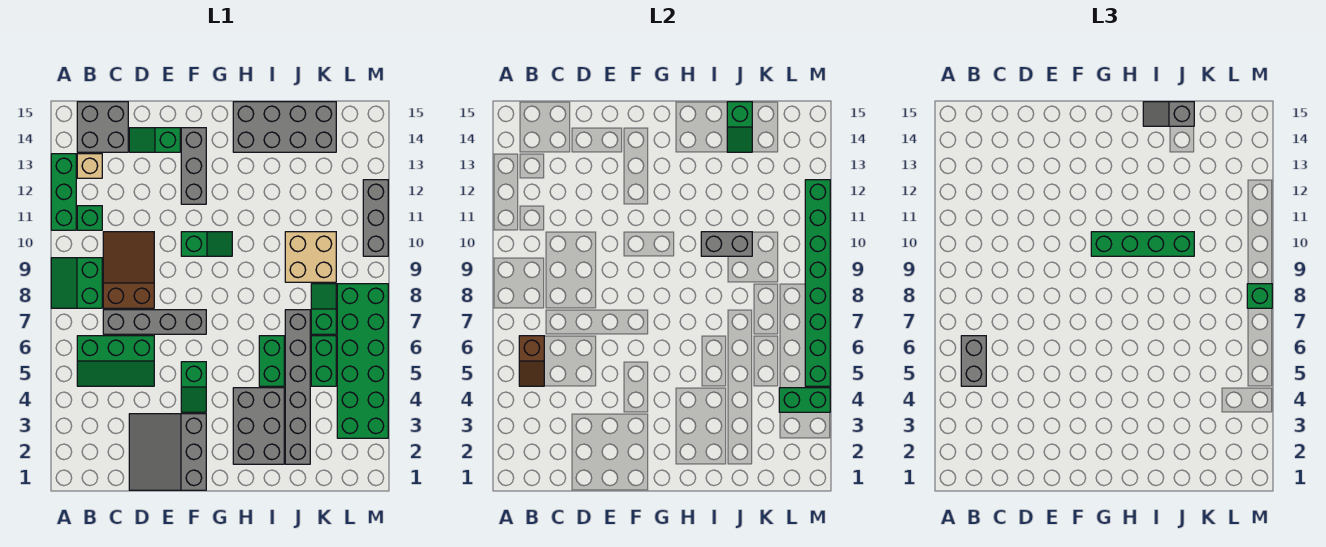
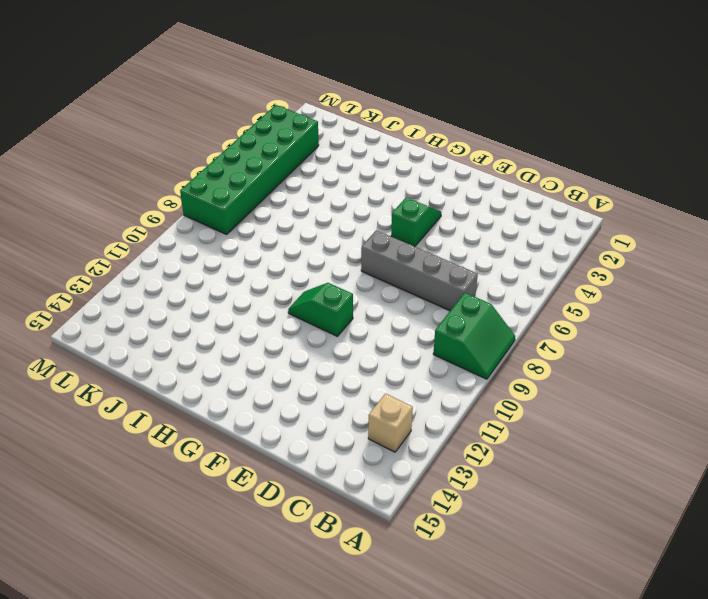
none -> green brick A11:A13 level 1
none -> green slope B5:D6 level 1 top 6
none -> green brick B11 level 1
none -> grey brick B14:C15 level 1

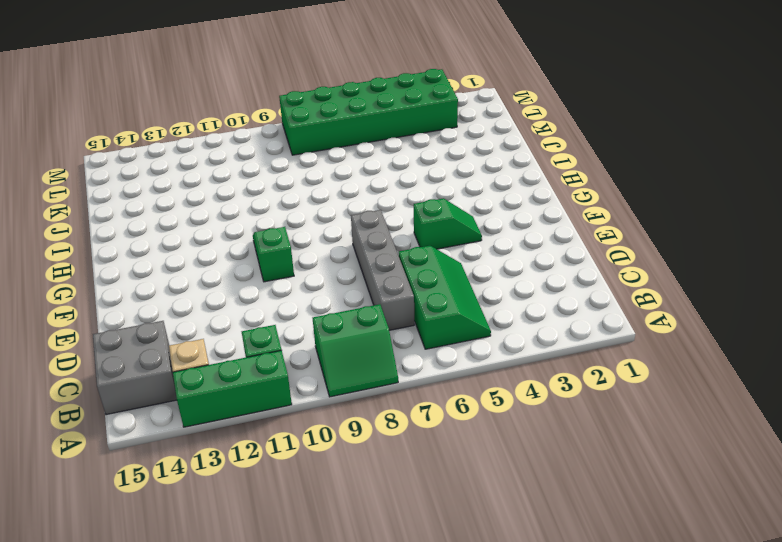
none -> brown slope C8:D10 level 1 top 8
none -> grey slope D1:F3 level 1 top F
none -> green slope D14:E14 level 1 top E
none -> grey brick F12:F14 level 1

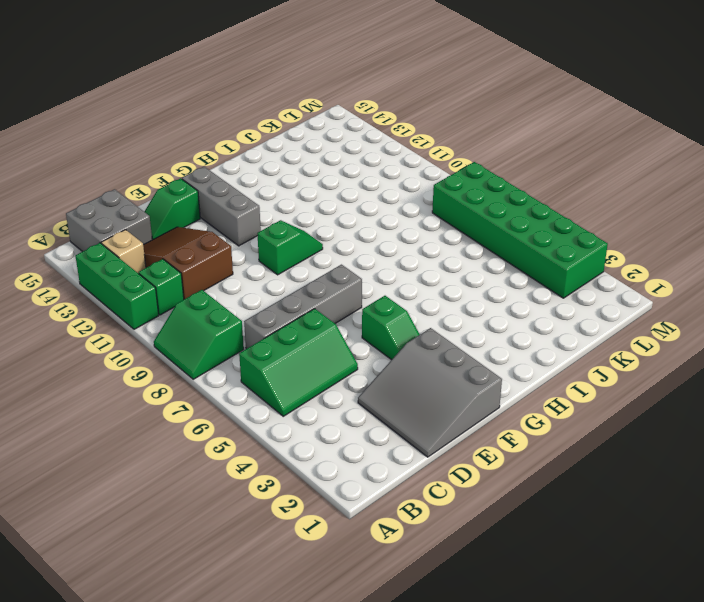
brown slope C11:D13 level 1 top 11 -> brown slope C8:D10 level 1 top 8
none -> grey brick H2:I4 level 1
none -> grey brick H14:K15 level 1
none -> green brick I5:I6 level 1
none -> grey brick J2:J7 level 1

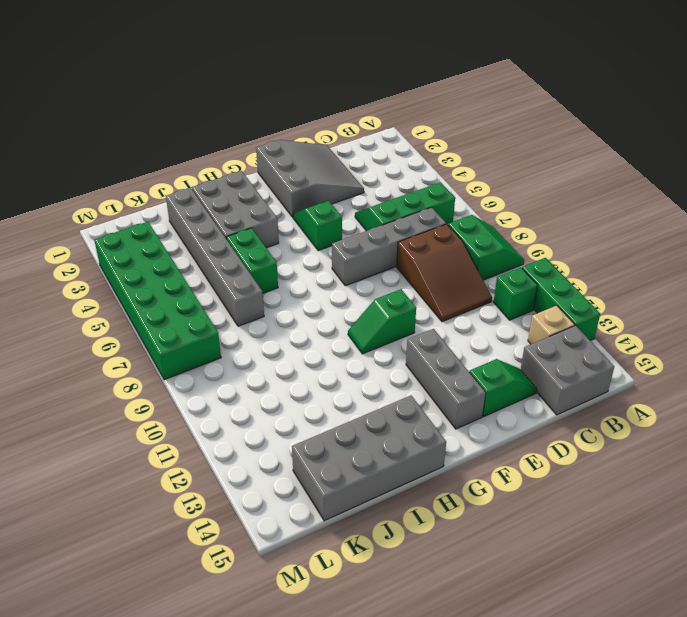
none -> tan brick J9:K10 level 1
none -> green brick K5:K6 level 1
none -> green slope K7:K8 level 1 top 7
none -> grey brick M10:M12 level 1

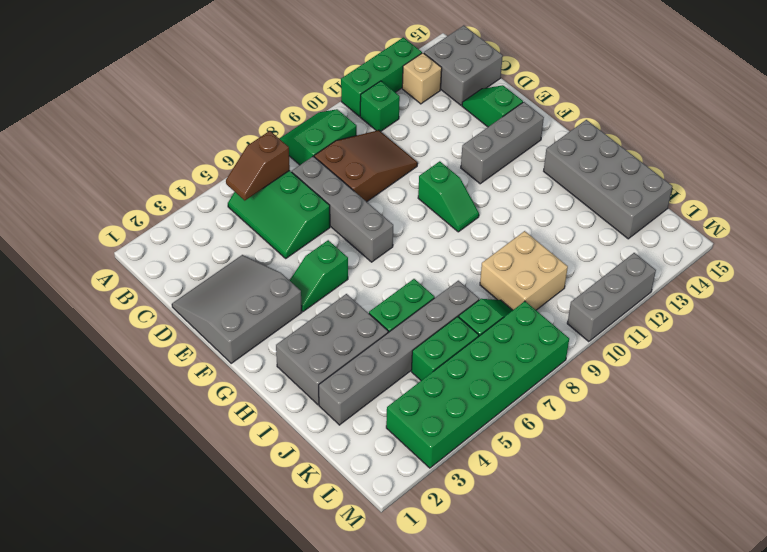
none -> grey brick I10:J10 level 2
none -> green slope J14:J15 level 2 top 15
none -> green brick L4:M4 level 2
none -> green brick M5:M12 level 2

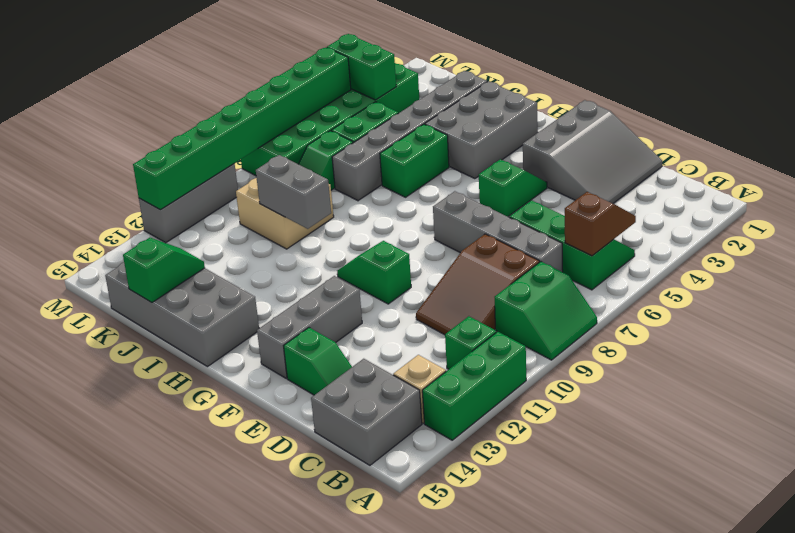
none -> grey brick B5:B6 level 3
none -> green brick G10:J10 level 3
none -> grey slope I15:J15 level 3 top J
none -> green brick M8 level 3

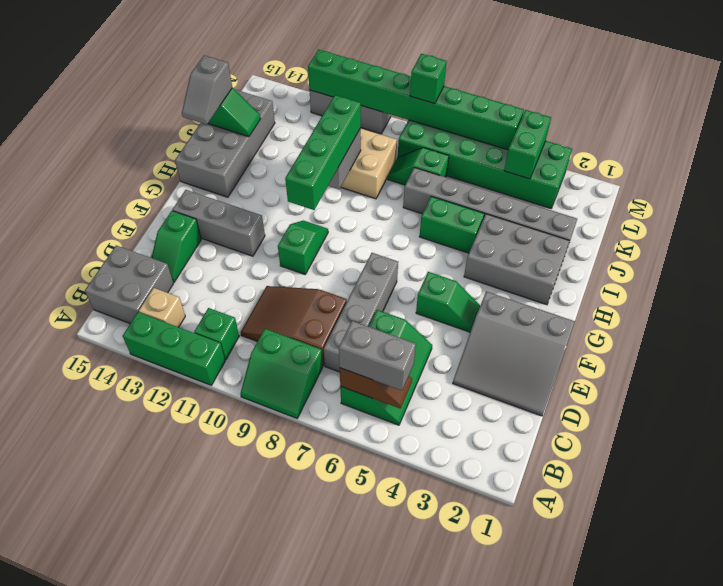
none -> green brick K5:K6 level 1

